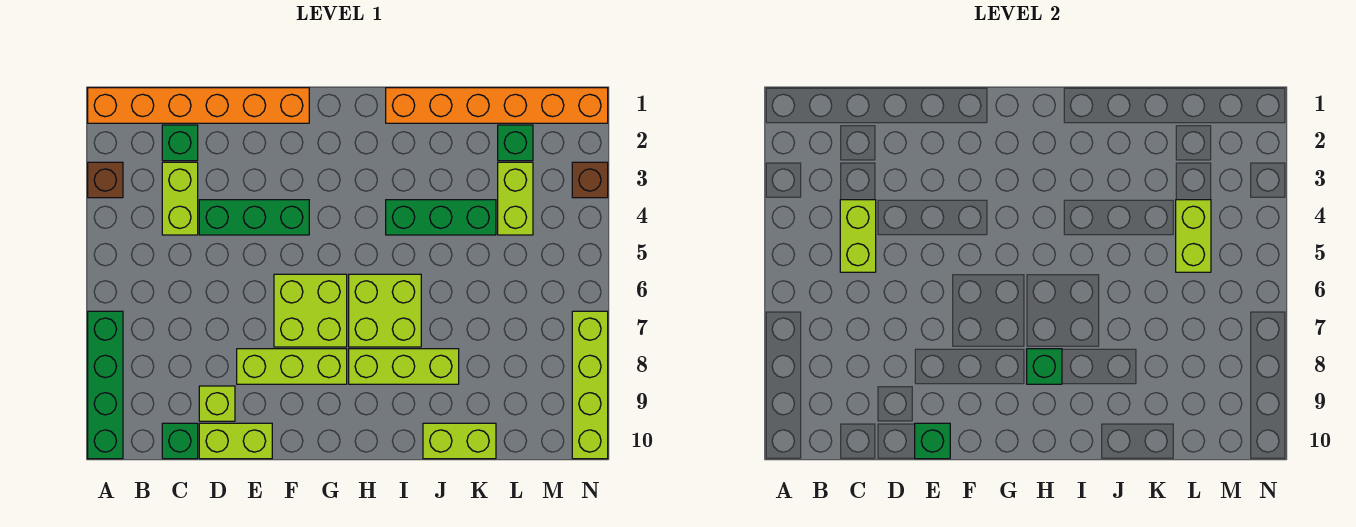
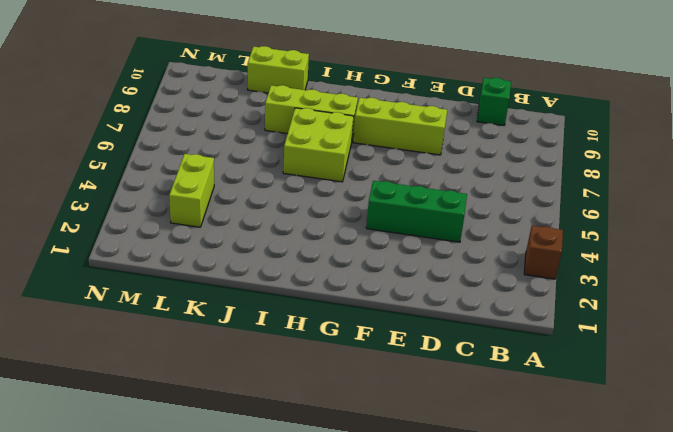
none -> orange brick A1:F1 level 1
none -> green brick A7:A10 level 1
none -> green brick C2 level 1

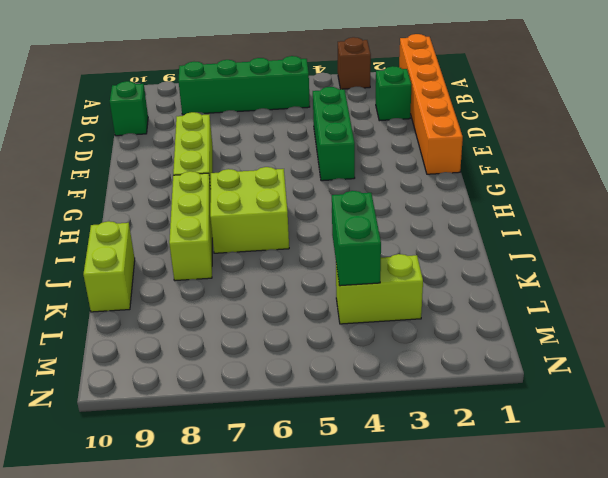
green brick B5:B8 level 1 -> green brick A7:A10 level 1
green brick K4:L4 level 2 -> lime brick L4:L5 level 2
none -> lime brick C3:C4 level 1
none -> lime brick D9 level 1
none -> lime brick D10:E10 level 1

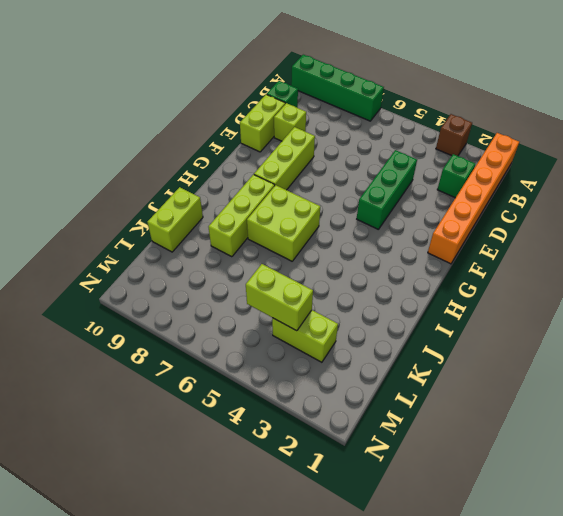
none -> lime brick C3:C4 level 1
none -> lime brick F6:G7 level 1
none -> orange brick I1:N1 level 1

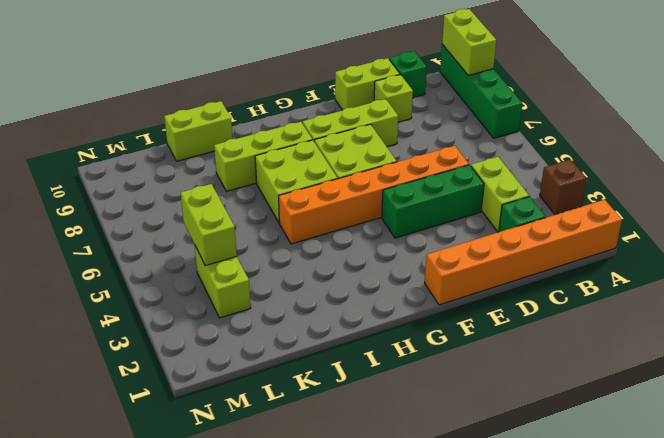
lime brick A9:A10 level 2 -> lime brick C4:C5 level 2
orange brick D5:I5 level 1 -> orange brick I1:N1 level 1
none -> green brick I4:K4 level 1
none -> green brick L2 level 1
none -> brown brick N3 level 1

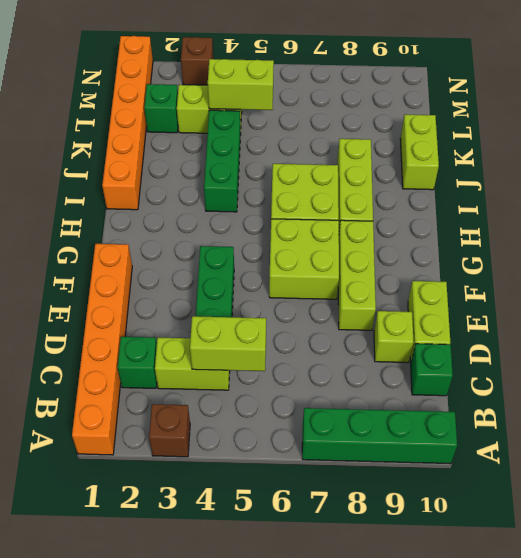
none -> lime brick N7:N10 level 1
none -> green brick E10 level 2
none -> green brick H8 level 2

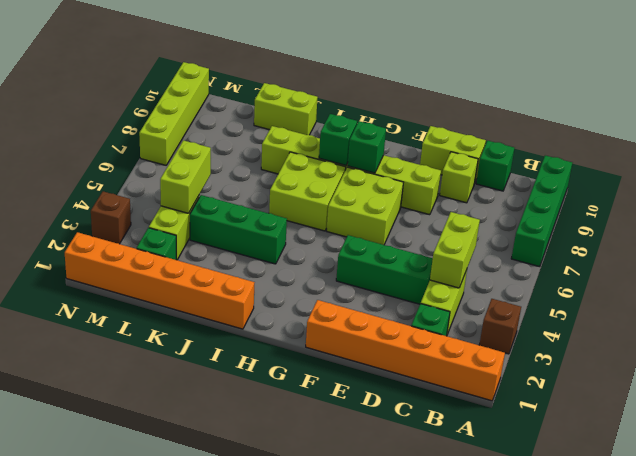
green brick G8 level 2 -> green brick E10 level 2

